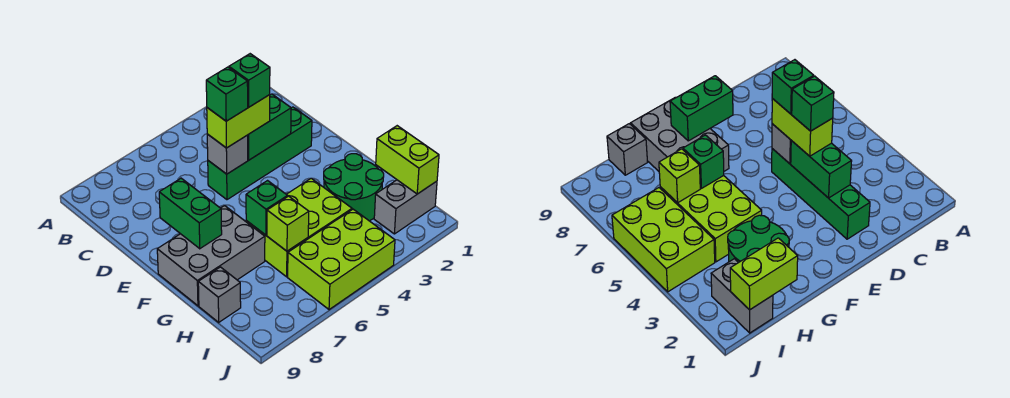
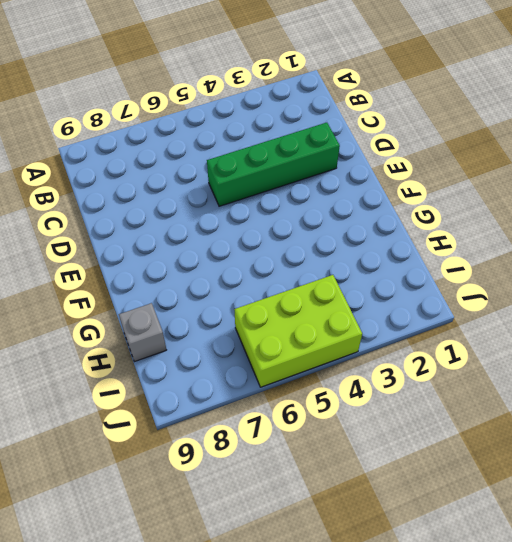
none -> grey brick F7:G9 level 1
none -> green round brick G2:H3 level 1
none -> lime brick G4:H6 level 1

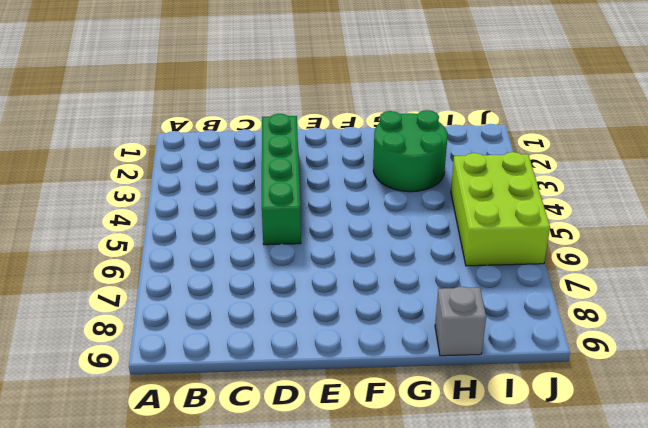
none -> grey brick F7:G9 level 1
none -> lime brick G4:H6 level 1
none -> grey brick I1:I2 level 1

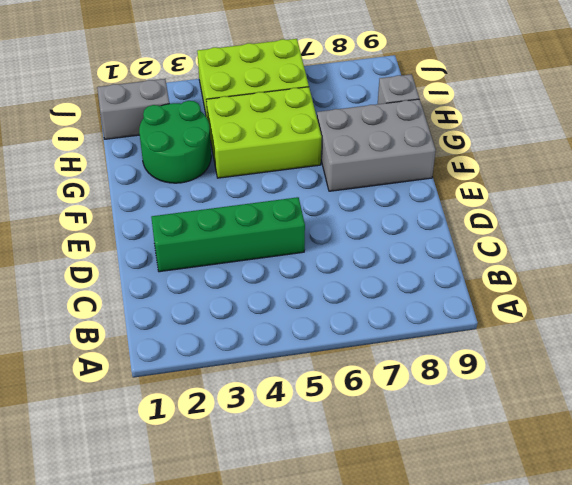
none -> green brick D3:D4 level 2
none -> grey brick D5 level 2
none -> green brick E8:F8 level 2

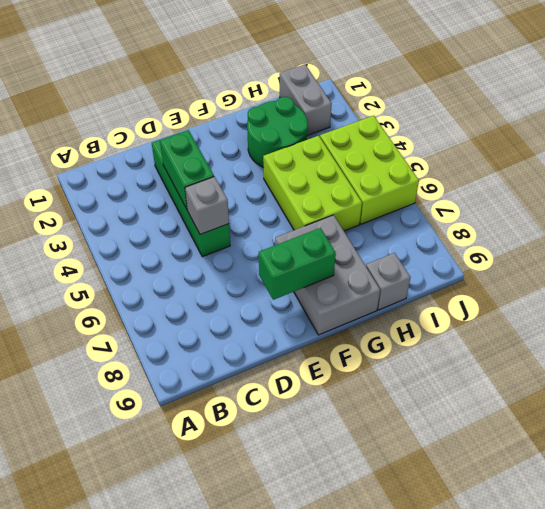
none -> green brick G6 level 2
none -> lime brick H1:I1 level 2
none -> lime brick H6 level 2

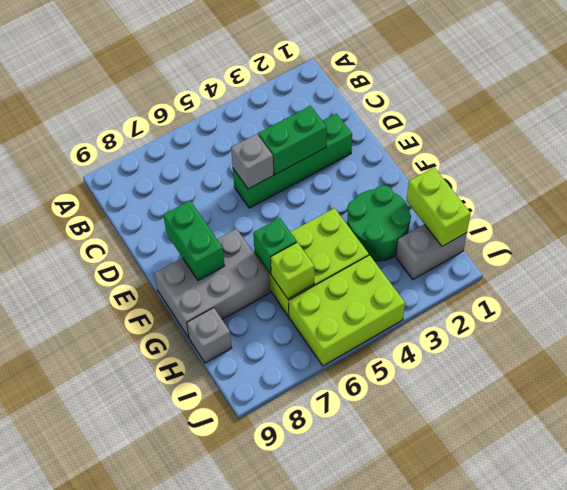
none -> lime brick D4:D5 level 3
none -> green brick D4 level 4
none -> green brick D5 level 4

